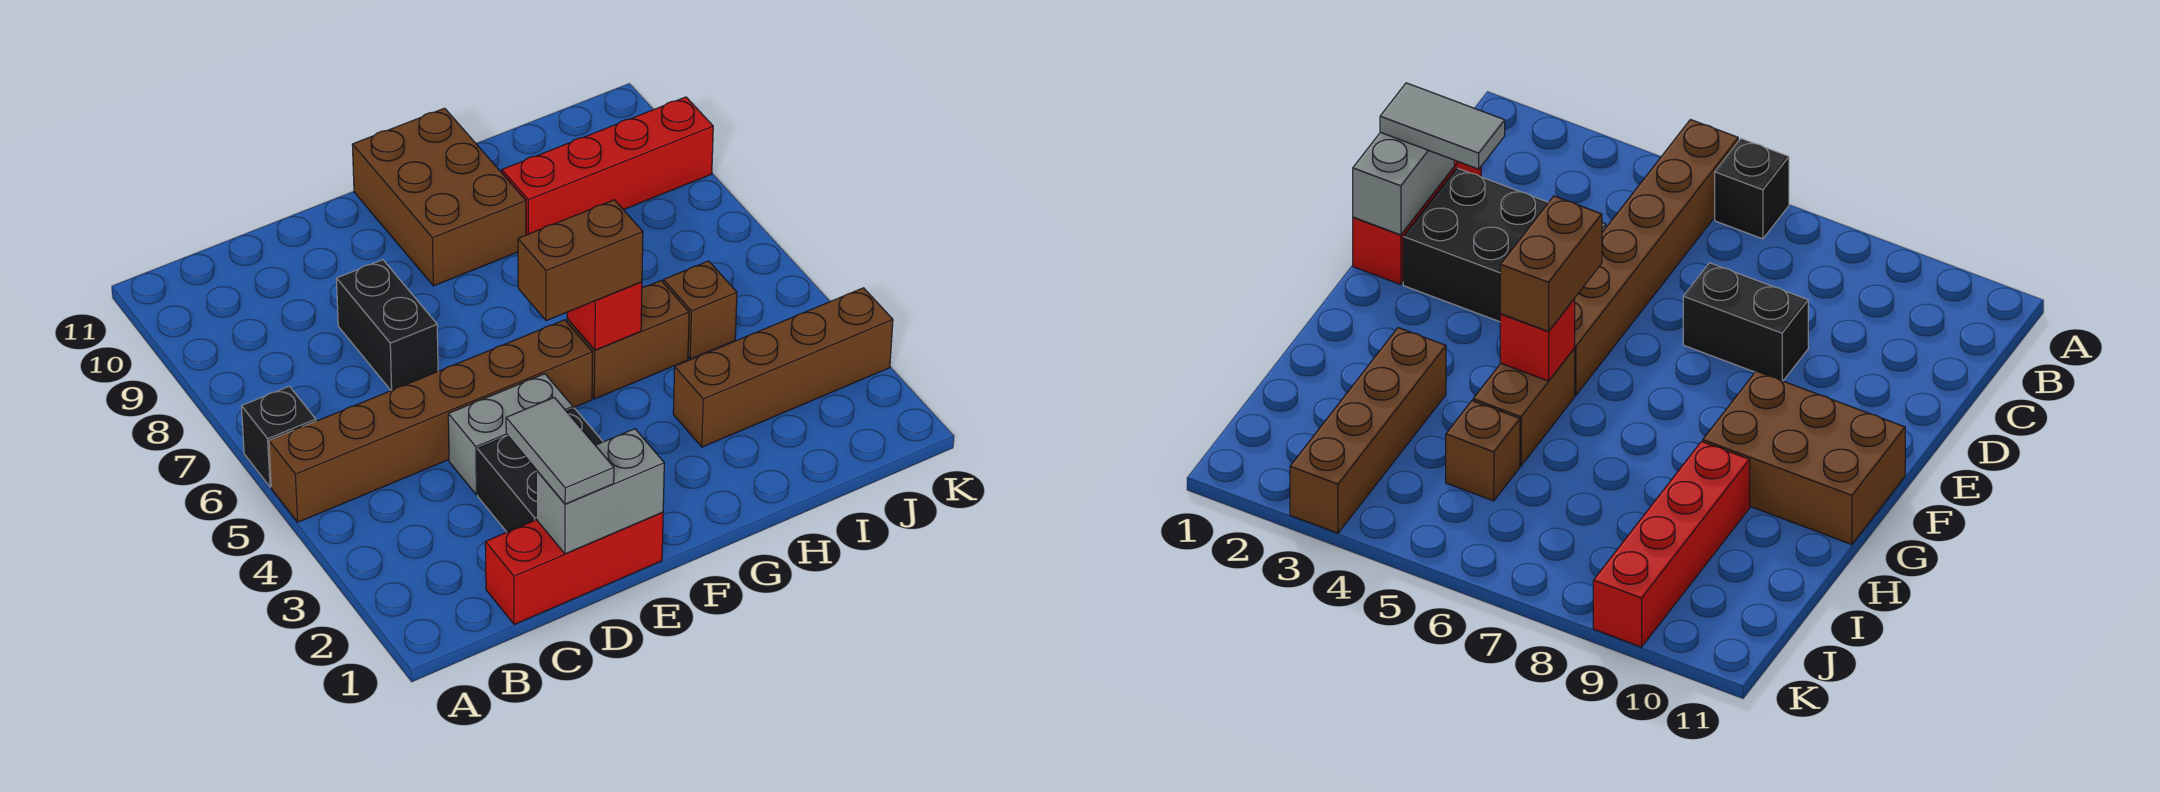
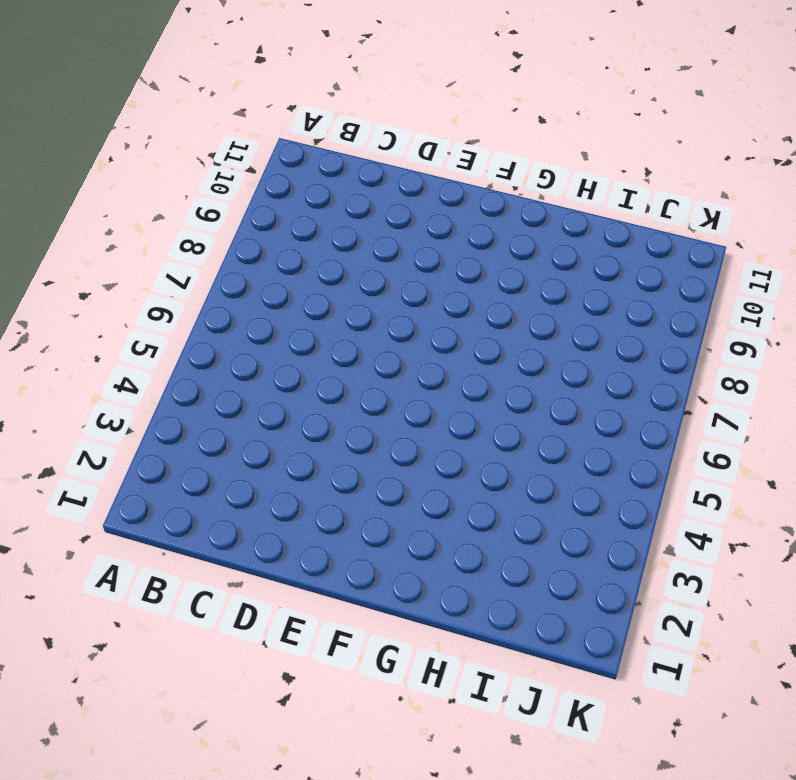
none -> brown brick A5:F5 level 1
none -> black brick A6 level 1
none -> red brick C1:E1 level 1

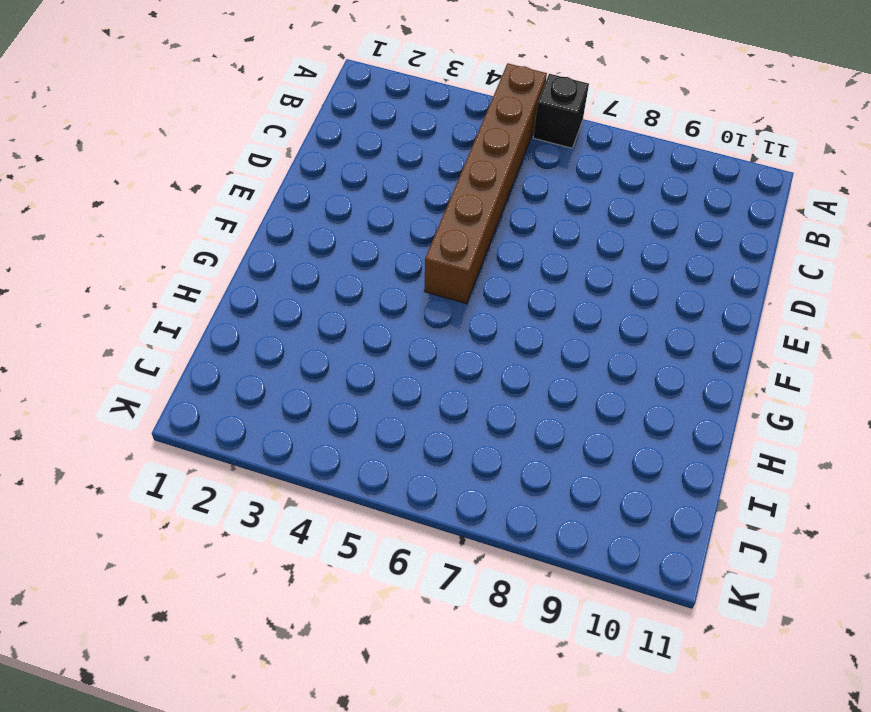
none -> red brick C1:E1 level 1
none -> black brick D2:E3 level 1
none -> grey brick D4:E4 level 1

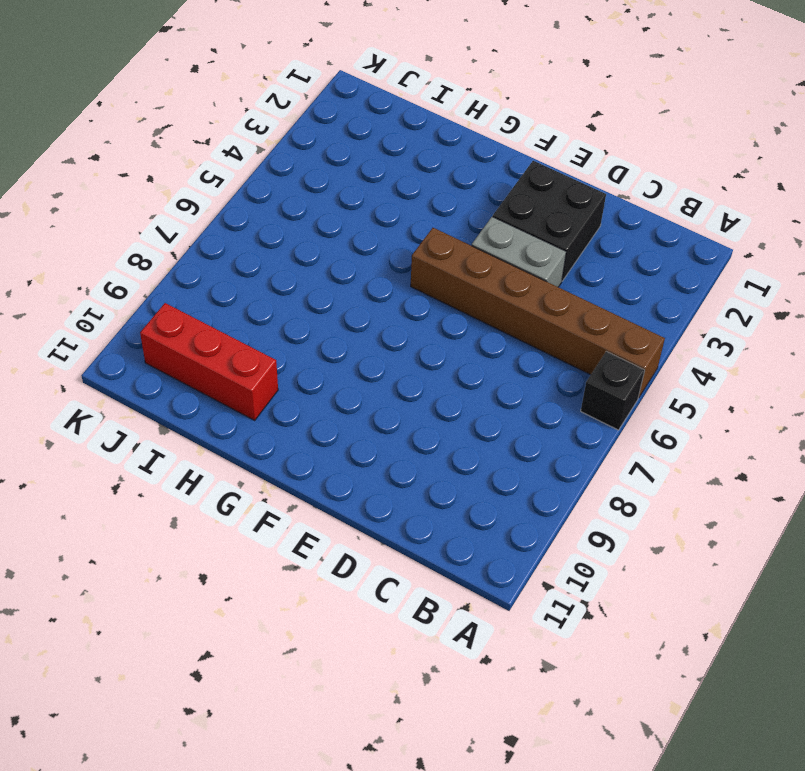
red brick H10:J10 level 1 -> red brick C1:E1 level 1
none -> black brick D7:D8 level 1
none -> brown brick F9:G11 level 1
none -> brown brick G5:H5 level 1

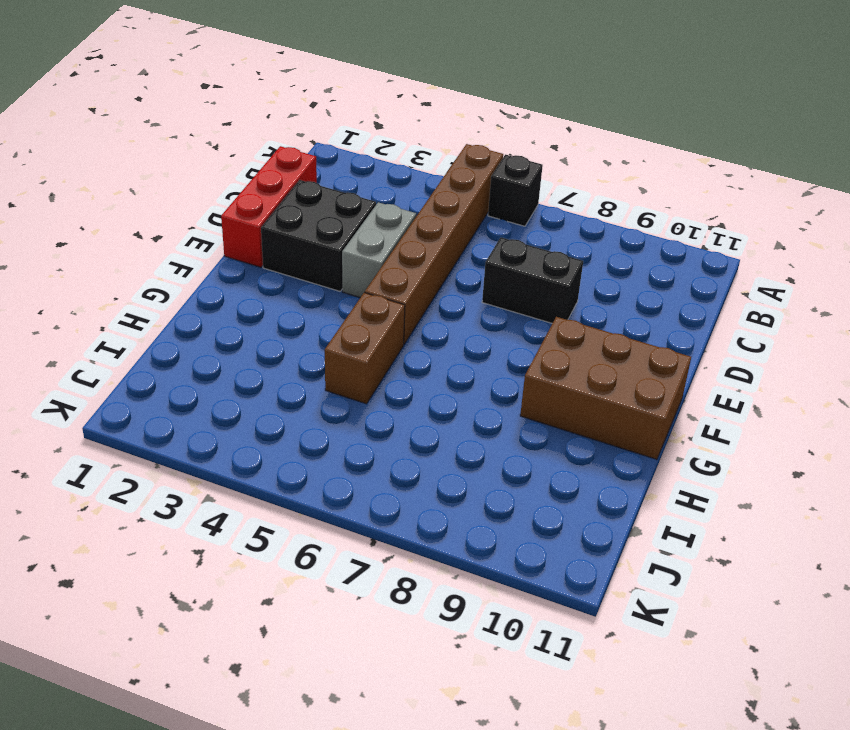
none -> brown brick H3:K3 level 1
none -> red brick H9:K9 level 1
none -> brown brick I5 level 1

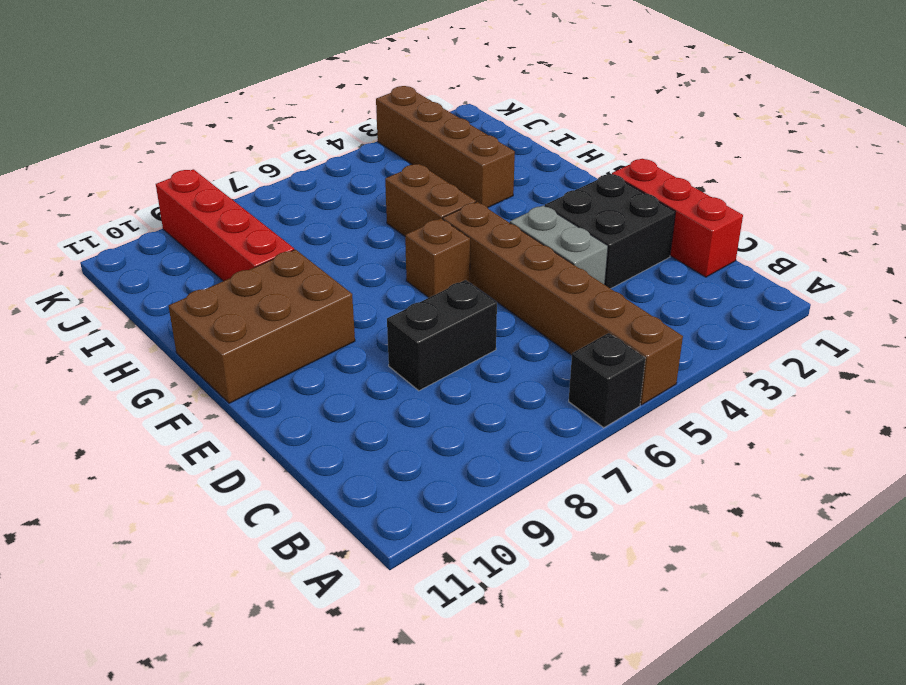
brown brick F6 level 1 -> brown brick I5 level 1
none -> grey brick D1:E1 level 2
none -> red brick G5 level 2
none -> grey tile D1:D2 level 3

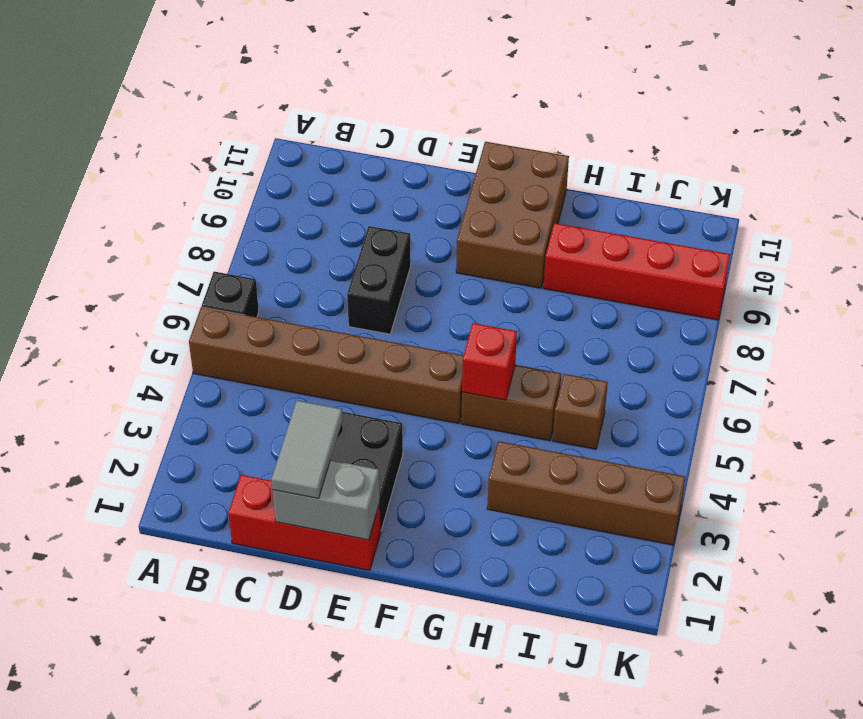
none -> grey brick D4:E4 level 1
none -> brown brick F5:G5 level 3

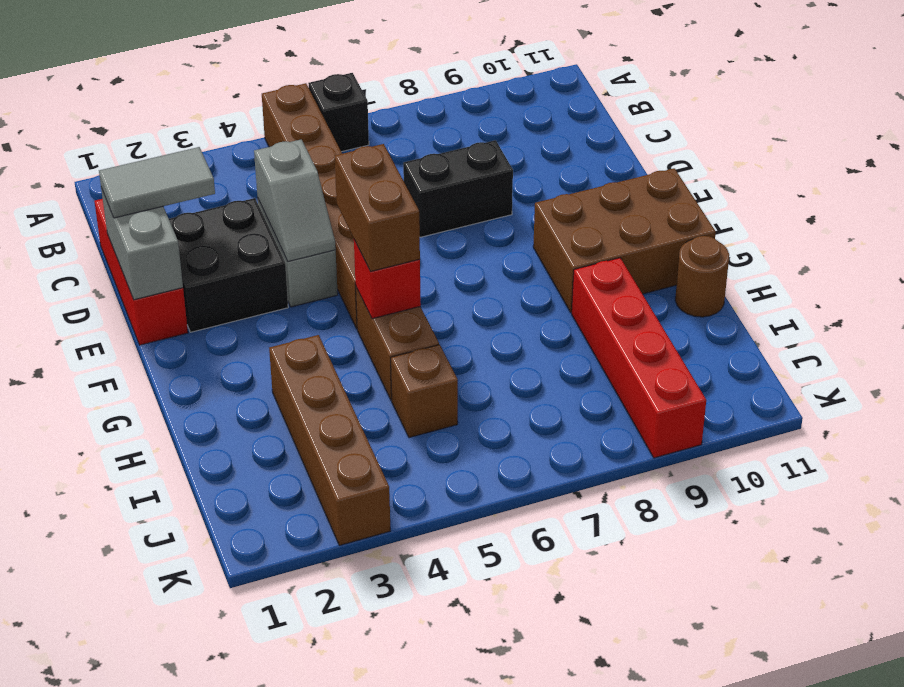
grey slope D4:E4 level 2 top D -> none
brown round brick H11 level 1 -> none

